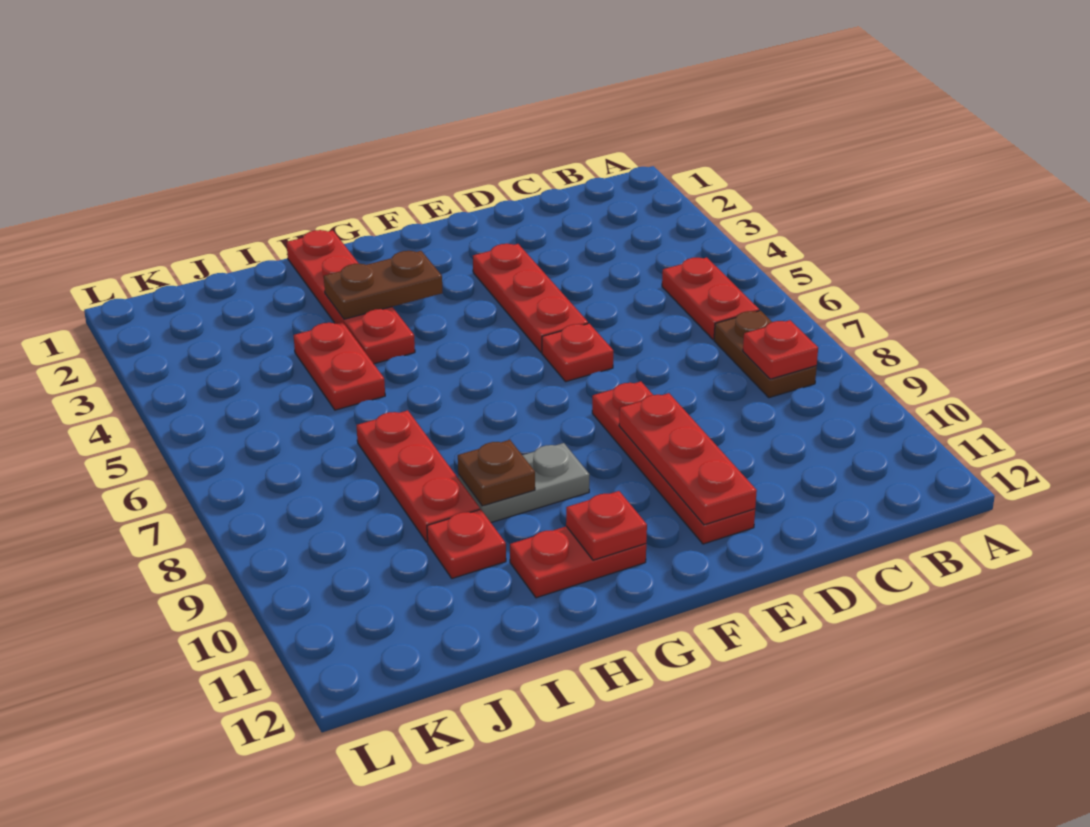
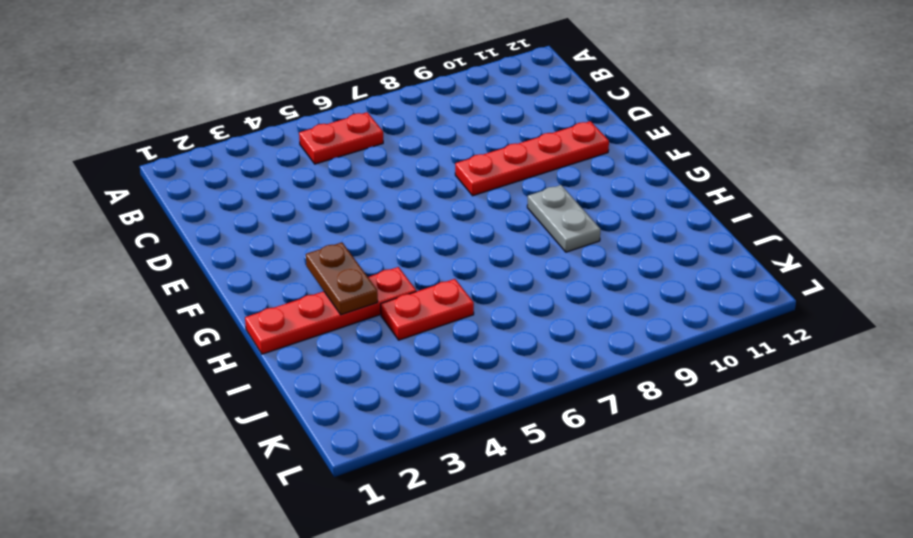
none -> brown plate B7:B8 level 1
none -> red plate E3:E5 level 1
none -> red plate E6 level 1

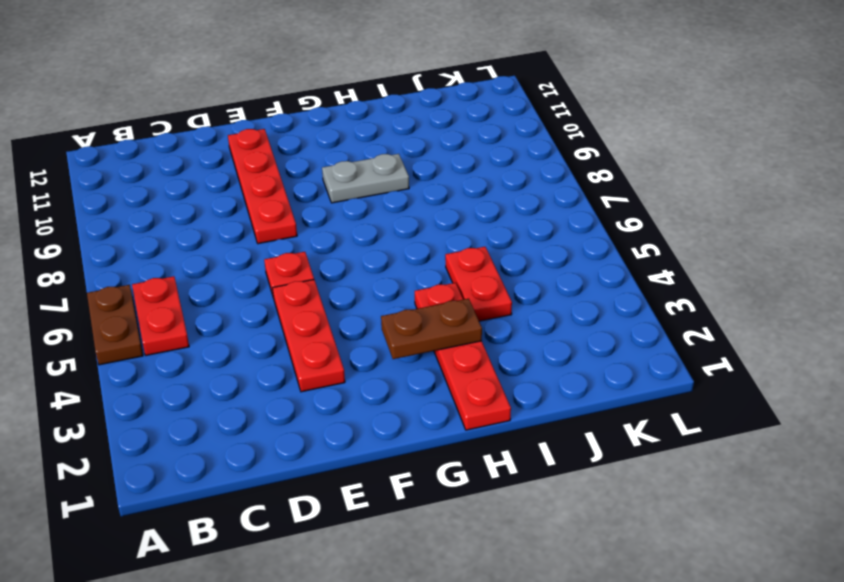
brown plate A5:A6 level 1 -> brown plate B7:B8 level 1
none -> red plate G11:H11 level 1
none -> red plate I7:I9 level 1
none -> red plate I10 level 1

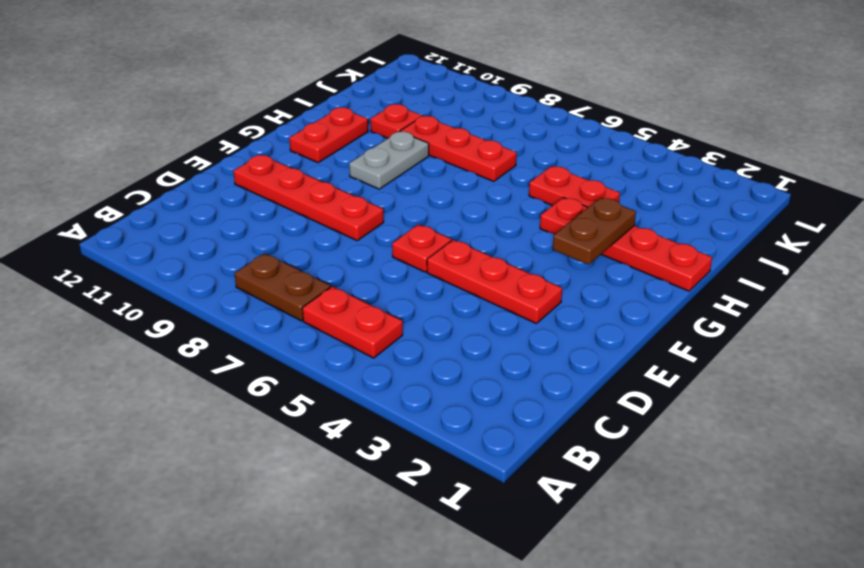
none -> red plate B8 level 2
none -> red plate E9:E11 level 2
none -> red plate G11 level 2

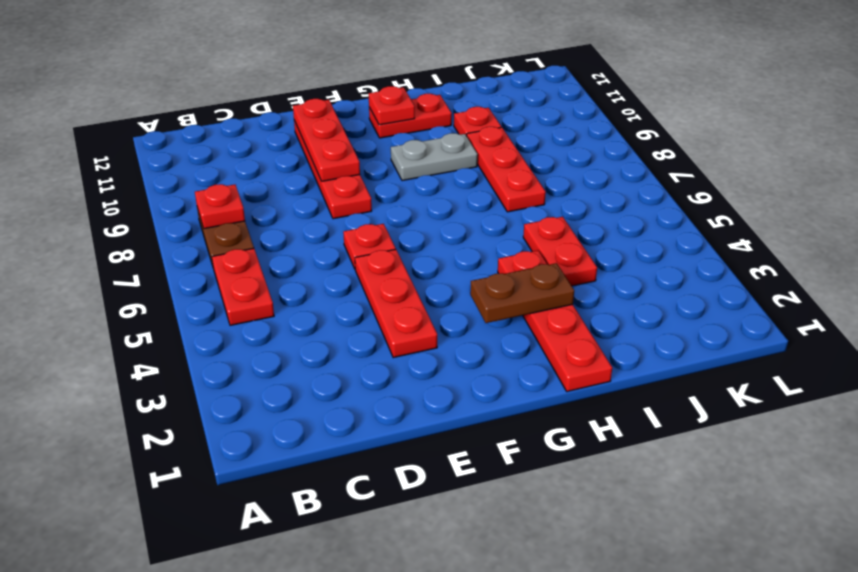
none -> brown plate H9 level 2

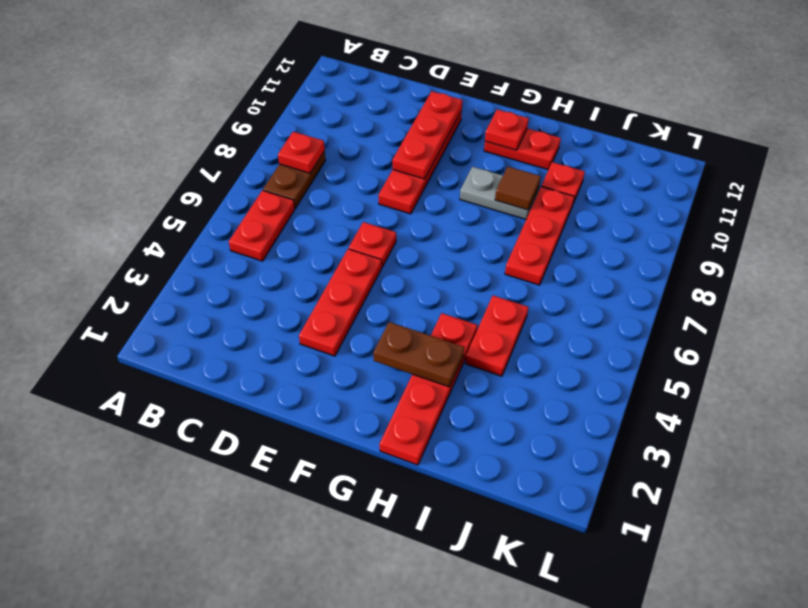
brown tile H9 level 2 -> brown plate H9 level 2

